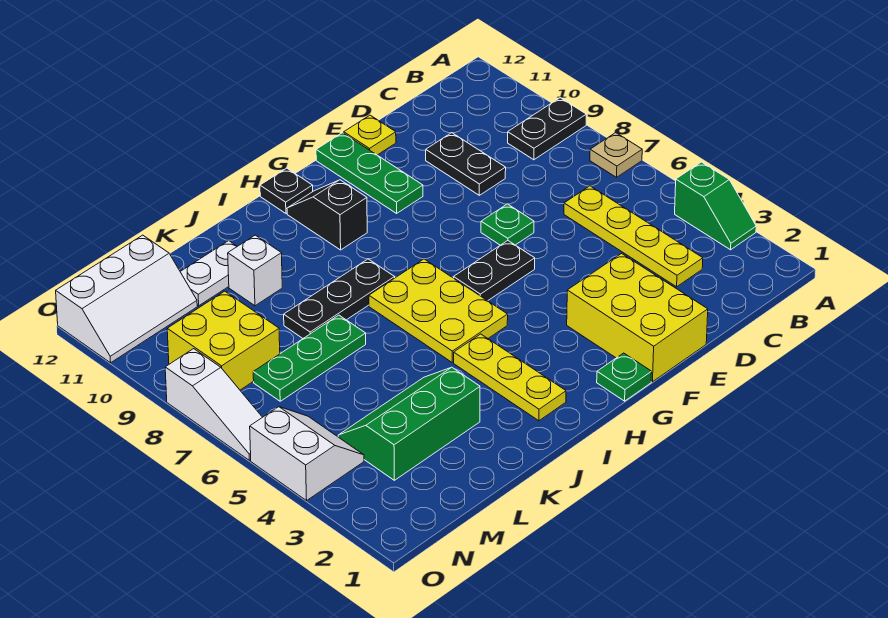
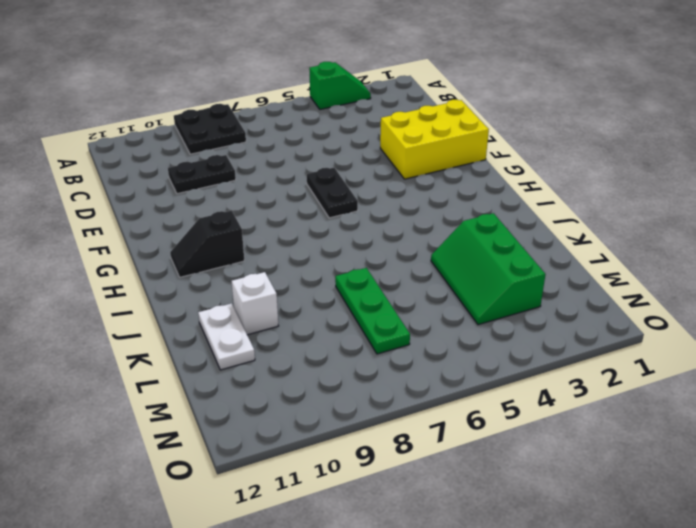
black plate A8:B9 level 1 -> black plate A9:B9 level 1
none -> tan plate A7 level 1
none -> yellow plate C3:C6 level 1
none -> green plate E7 level 1

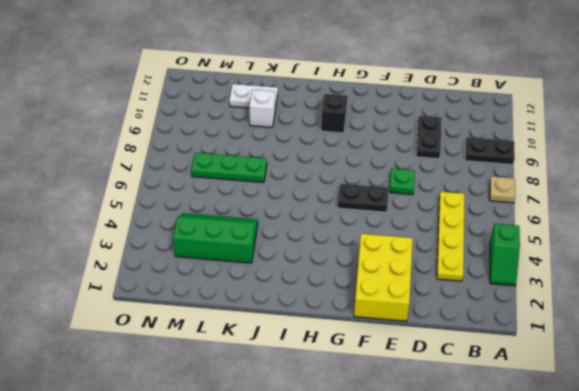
none -> yellow plate E12 level 1
none -> green plate F10:F12 level 1
none -> green plate G1 level 1

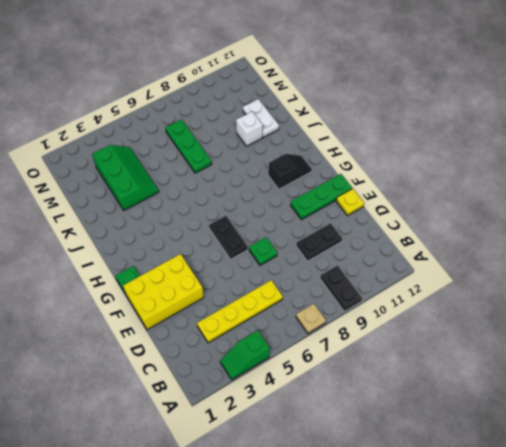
none -> yellow plate H5:I7 level 1
none -> black plate H12 level 1
none -> yellow plate I2:I4 level 1

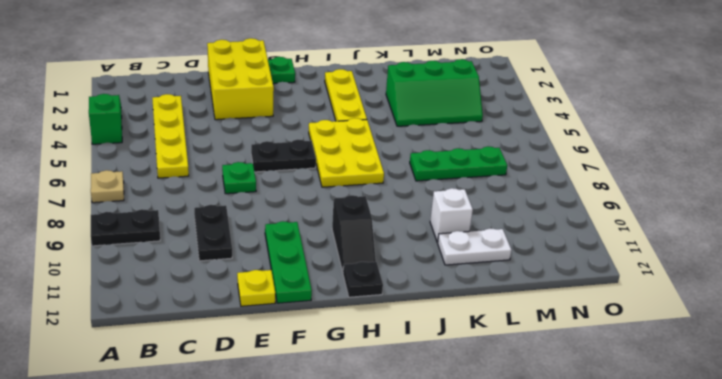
none -> black plate I8:K8 level 1
none -> yellow brick M8:N9 level 1
none -> white slope M11:O12 level 1 top 12

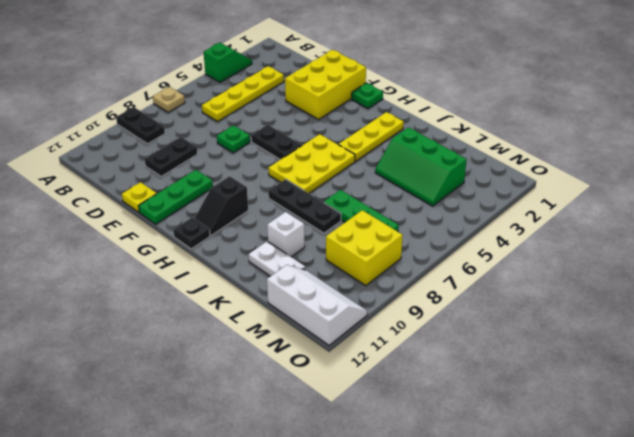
none -> white slope N4:O5 level 1 top O
none -> white slope O6:O8 level 1 top 8

